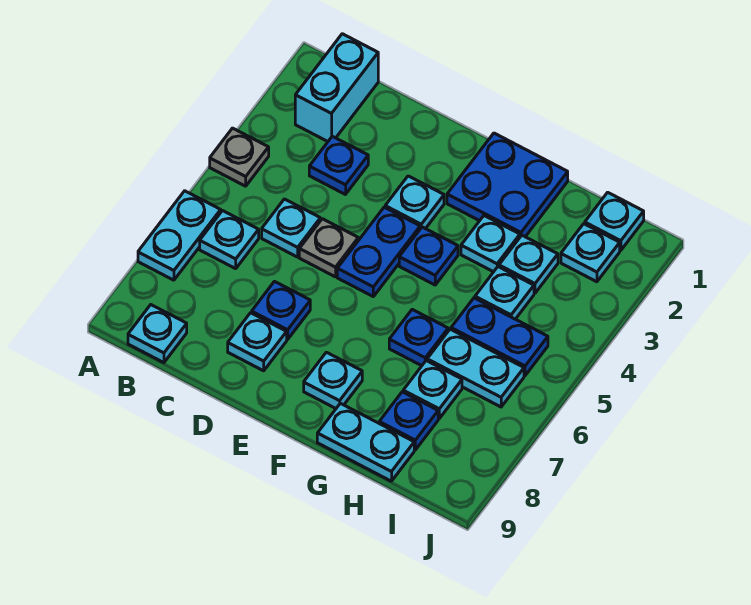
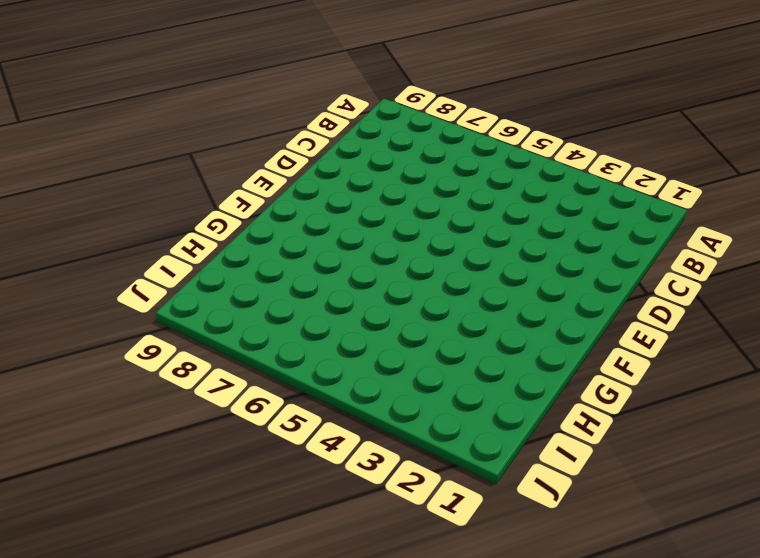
none -> grey plate A4 level 1
none -> cyan plate A6:A7 level 1
none -> cyan brick B1:B2 level 1

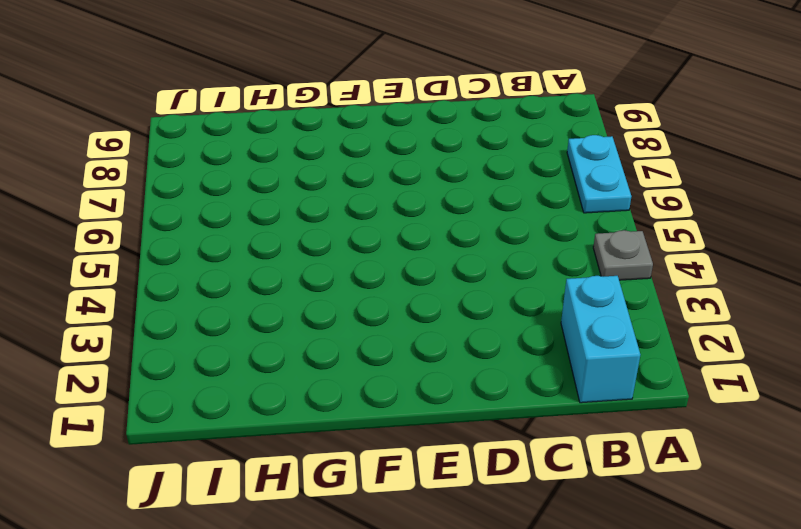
none -> cyan plate B6 level 1
none -> cyan plate B9 level 1
none -> blue plate C3 level 1

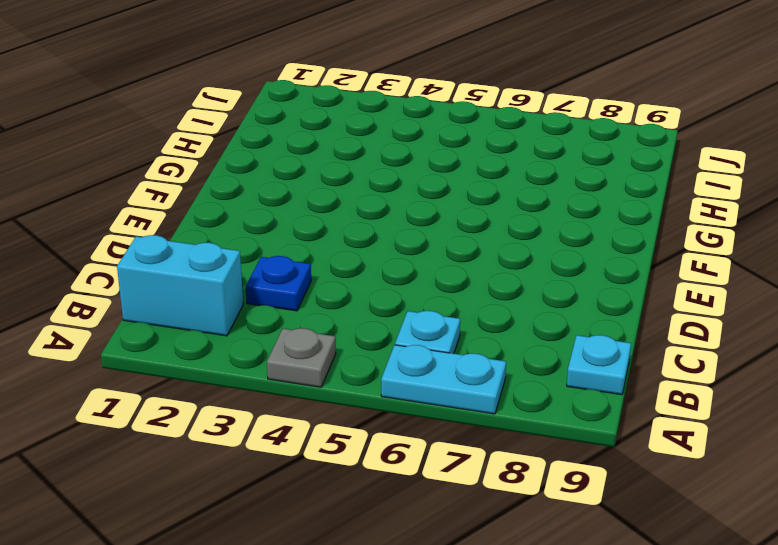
none -> cyan plate C5 level 1
none -> grey plate D5 level 1
none -> blue plate D7 level 1

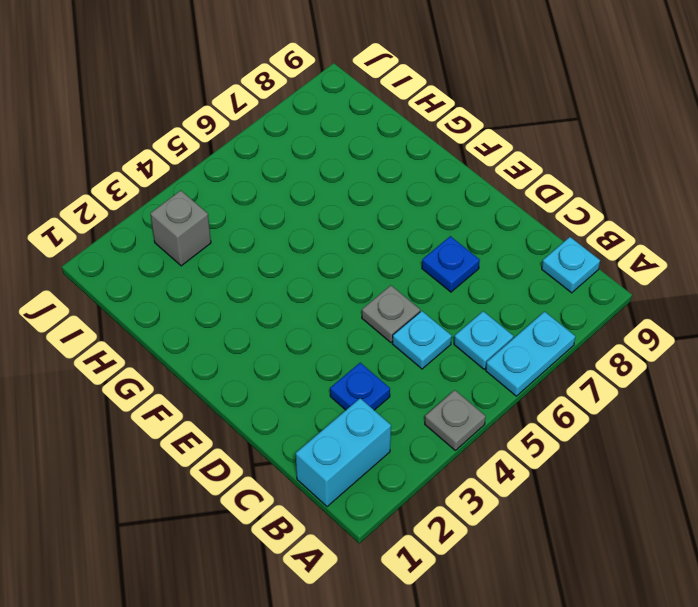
grey brick I3 level 1 -> none
none -> cyan plate D8 level 1
none -> cyan plate E3 level 1
none -> blue plate E4:E5 level 1

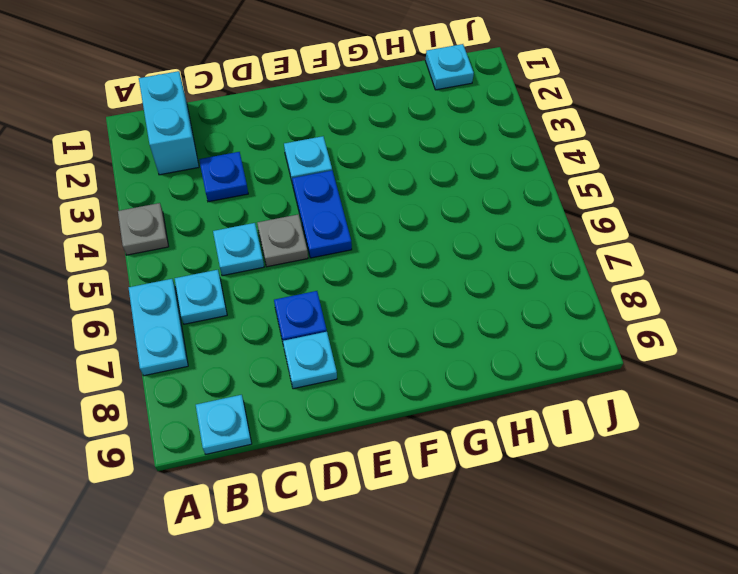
none -> blue plate F1:G2 level 1
none -> blue plate F4 level 1
none -> cyan plate F8 level 1

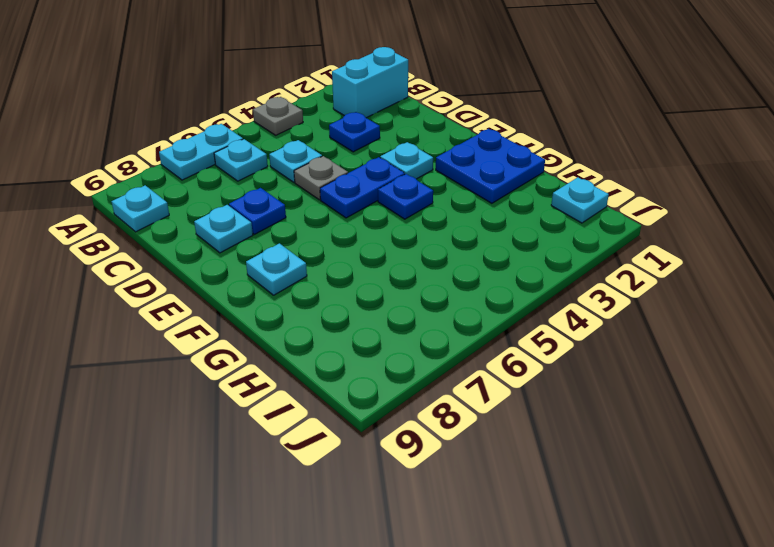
none -> cyan plate G3 level 1
none -> blue plate G6 level 1
none -> cyan plate G9:H9 level 1

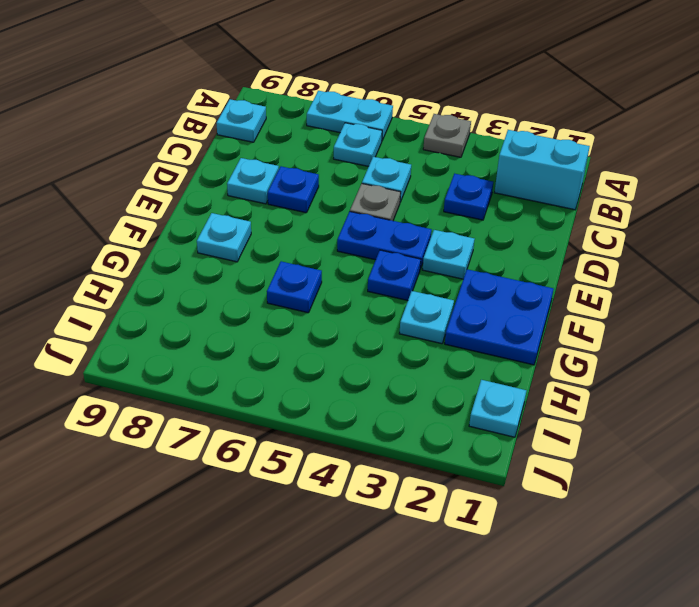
none -> cyan plate G9:H9 level 1
none -> cyan plate H3 level 1
none -> cyan plate H4 level 1

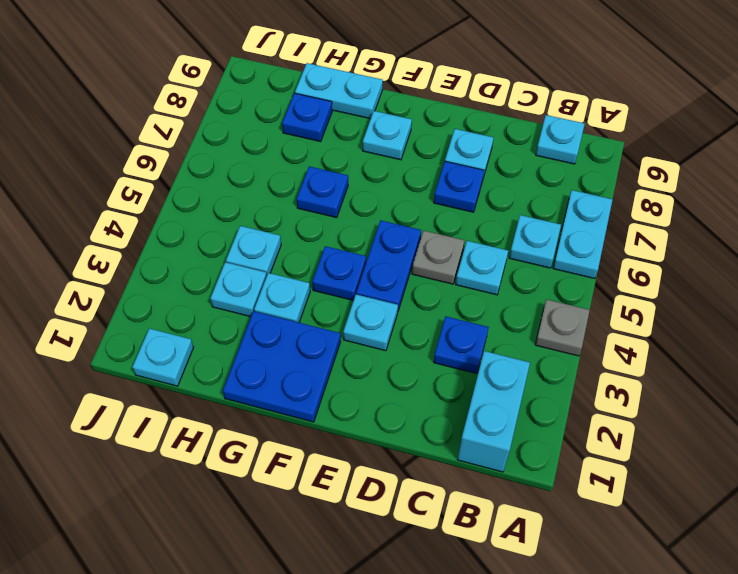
none -> blue plate H5:I5 level 1
none -> cyan plate H6:I6 level 1
none -> cyan plate H7 level 1

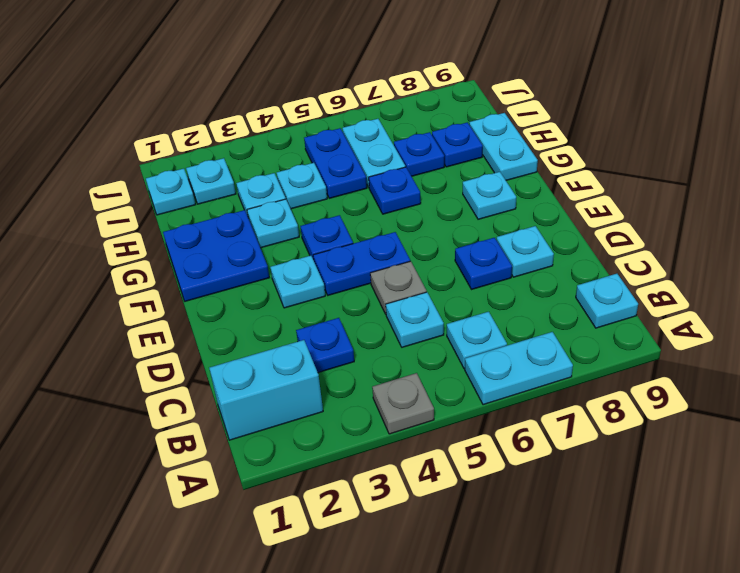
blue plate H7 level 1 -> cyan plate H7 level 1

